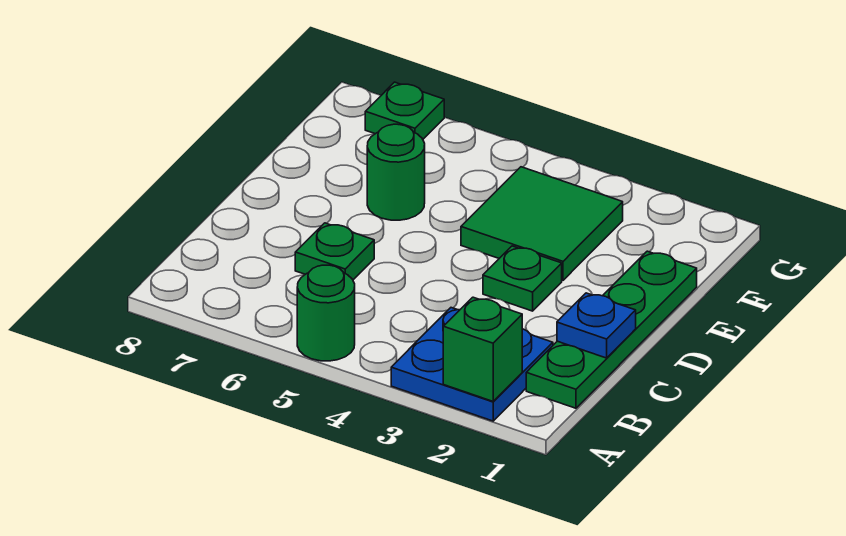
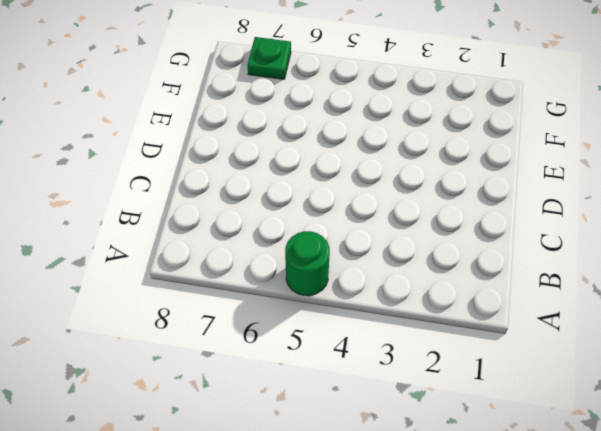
none -> blue plate A2:B3 level 1
none -> green plate B1:E1 level 1

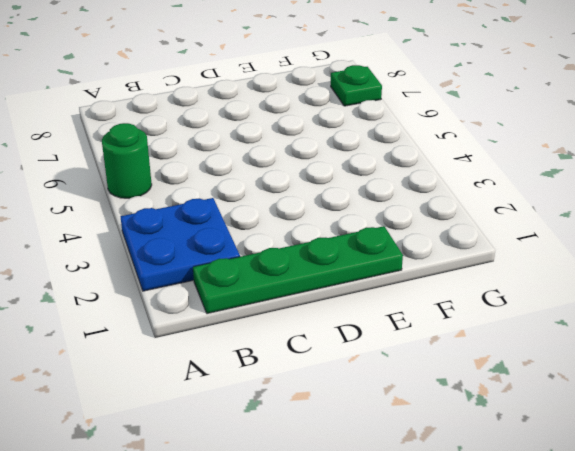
none -> green plate C6 level 1
none -> green plate D3 level 1

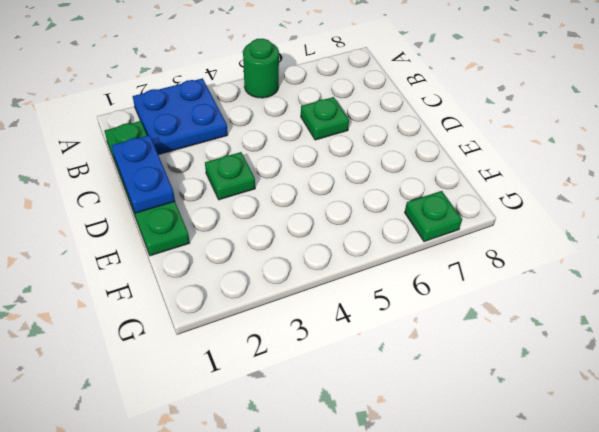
blue plate C1:D1 level 2 -> blue plate C1 level 2
none -> green tile E3:F4 level 1
none -> green round brick E6 level 1

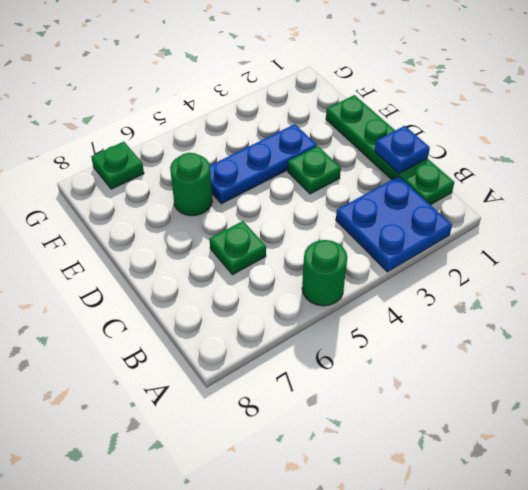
blue plate E3:E5 level 1 -> green tile E3:F4 level 1
none -> green brick A2 level 2

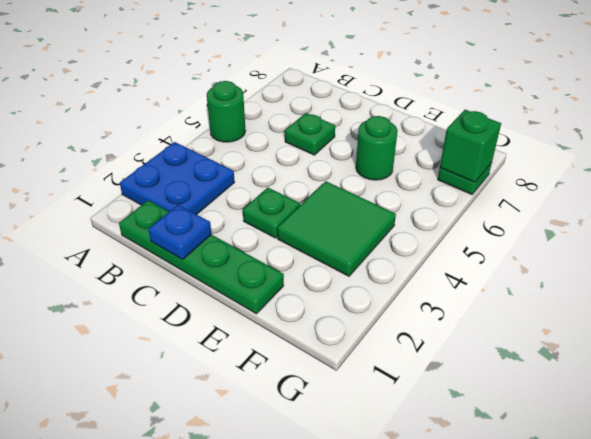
green brick G7 level 2 -> green brick A2 level 2

